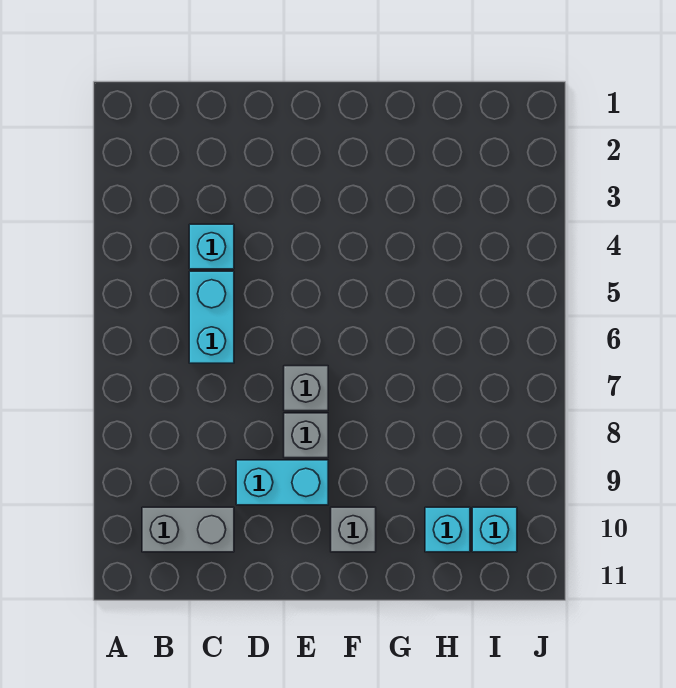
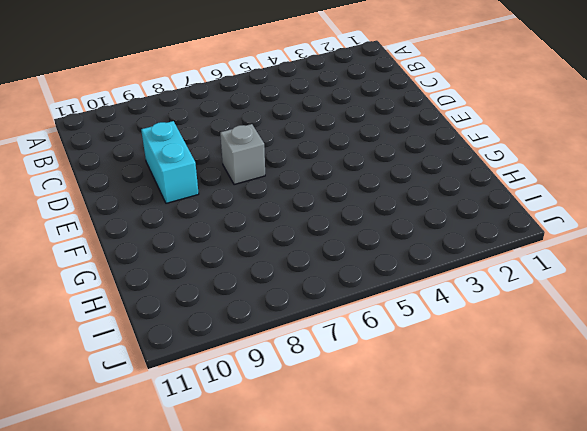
none -> grey brick B10:C10 level 1
none -> cyan brick C4 level 1

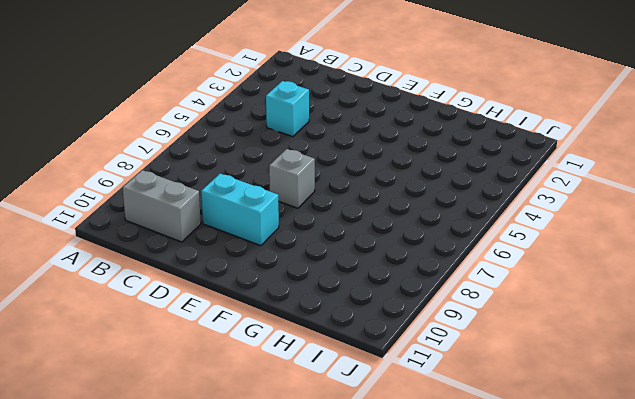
none -> cyan brick C5:C6 level 1
none -> grey brick E8 level 1

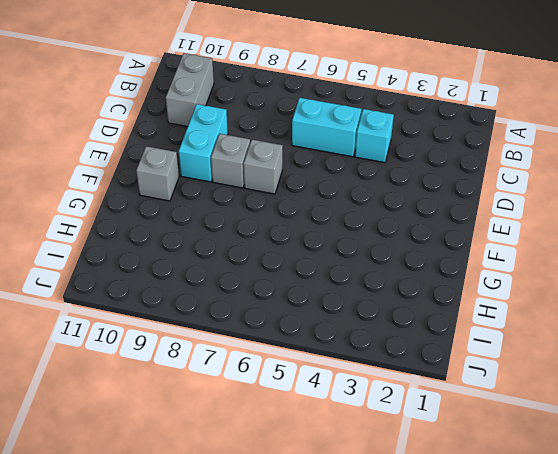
none -> cyan brick H10 level 1
none -> cyan brick I10 level 1

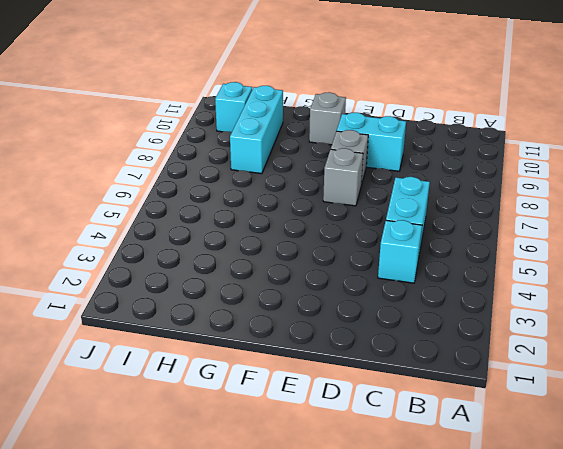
cyan brick H8:H10 level 1 -> cyan brick H10 level 1
none -> grey brick B10:C10 level 1

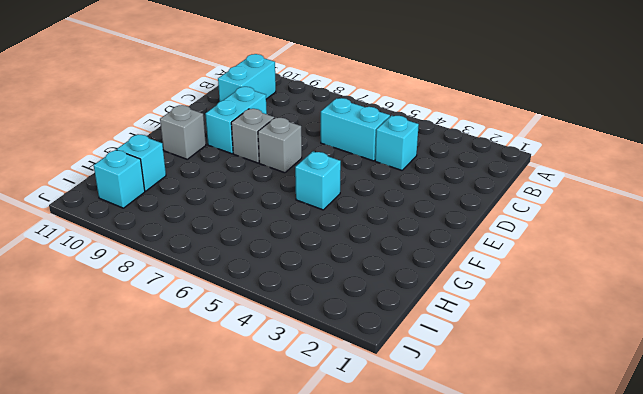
cyan brick B10:C10 level 1 -> grey brick B10:C10 level 1
cyan brick F5 level 1 -> none

